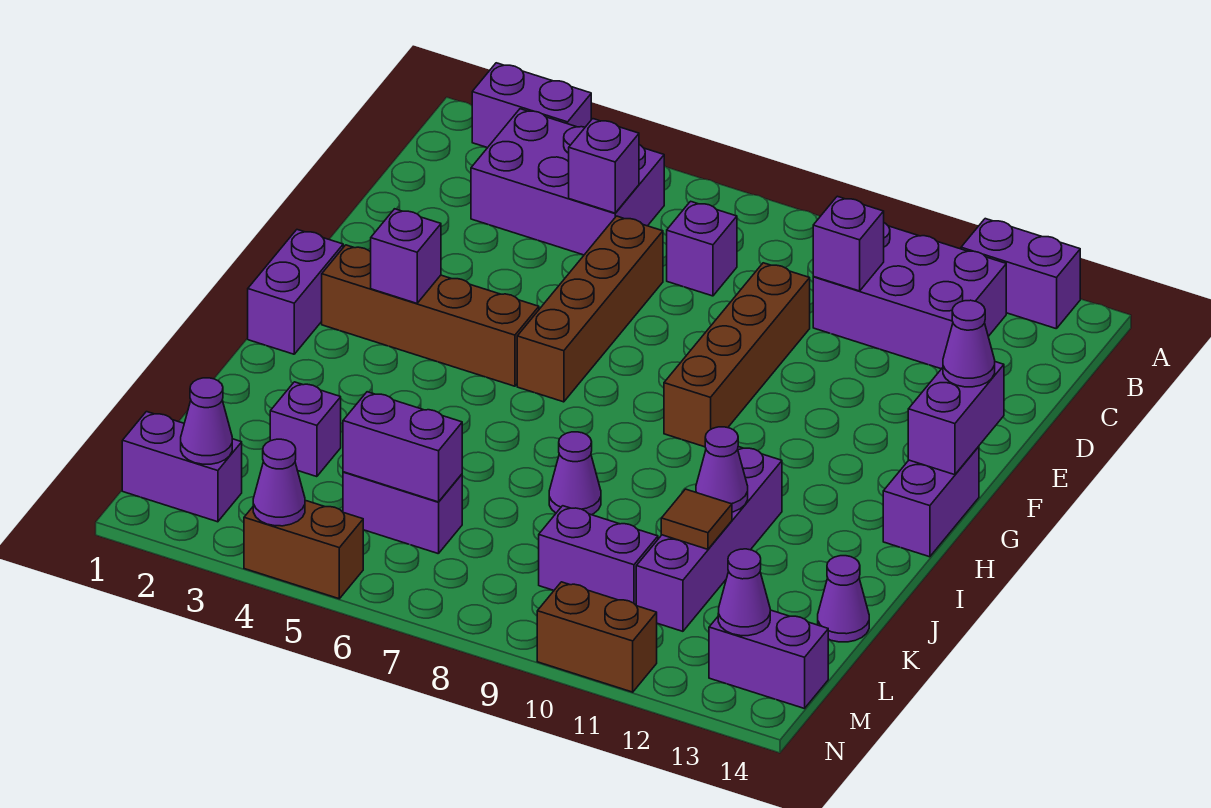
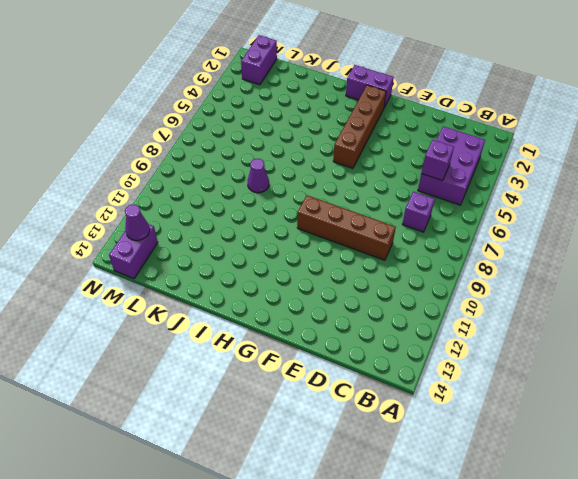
none -> purple brick A2:A3 level 1
none -> purple brick A12:A13 level 1
none -> purple brick B10:C12 level 1
none -> brown brick D6:G6 level 1

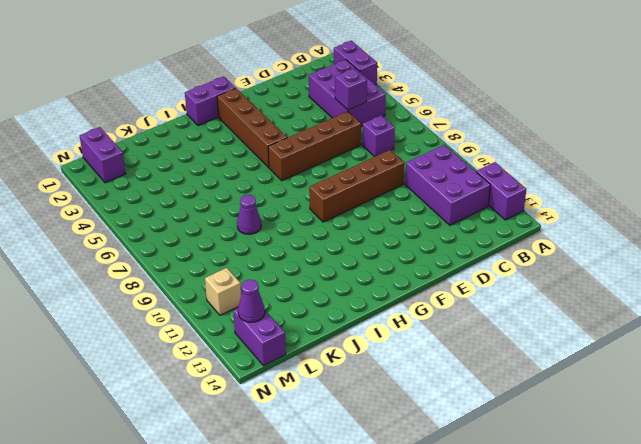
tan brick M11 level 1 -> none
none -> purple brick G14:H14 level 1
none -> purple brick I11:L11 level 1
none -> purple brick K3 level 1
none -> purple cone K14 level 1

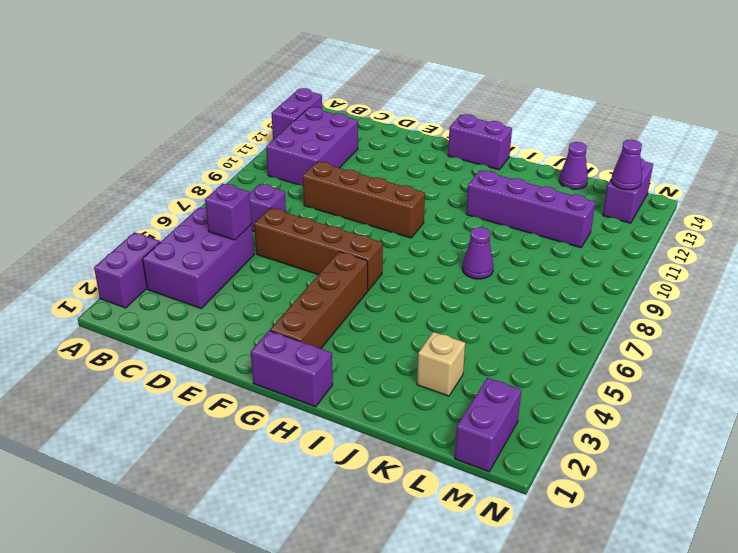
tan brick K3 level 1 -> purple brick K3 level 1
none -> purple brick L5:L6 level 1
none -> purple brick L9:L10 level 1
none -> brown brick N4:N5 level 1
none -> brown brick N10:N11 level 1

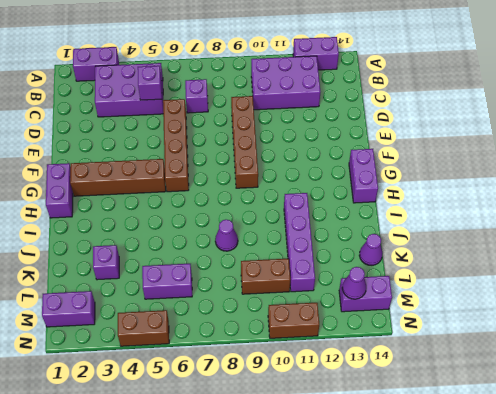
brown brick L9:L10 level 1 -> purple brick L9:L10 level 1
none -> purple brick C10 level 2
none -> purple brick F14:G14 level 2
none -> purple brick G3 level 2
none -> purple cone J11 level 2

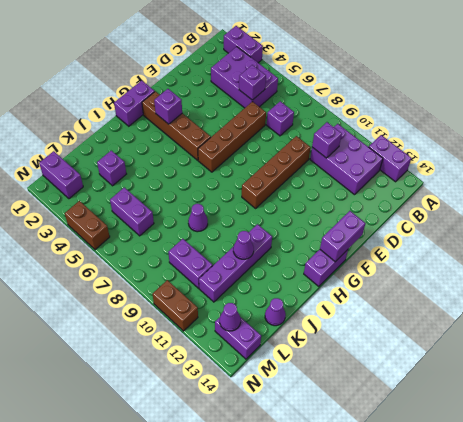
none -> brown tile K11 level 2
none -> purple brick L5:L6 level 2
none -> purple cone M2 level 2
none -> purple cone N4 level 2

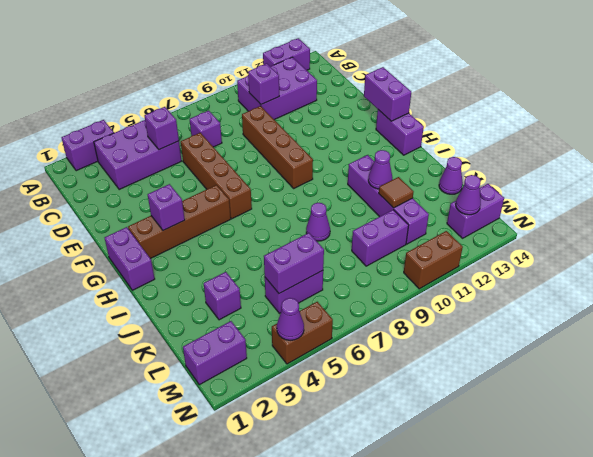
none -> purple cone M2 level 2
none -> purple cone F14 level 3

